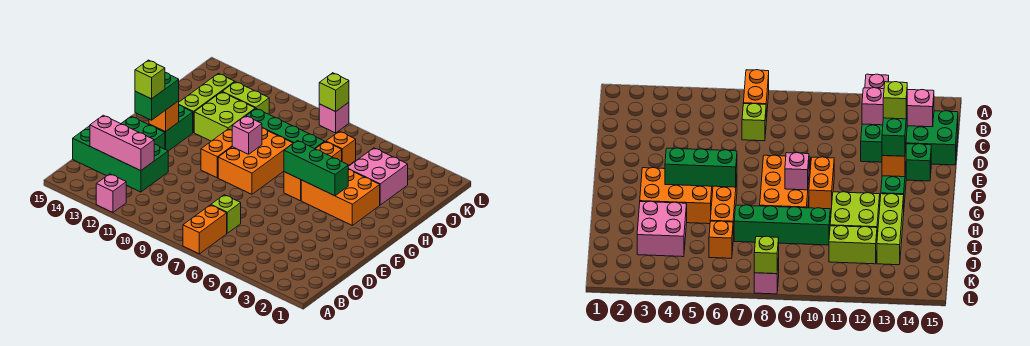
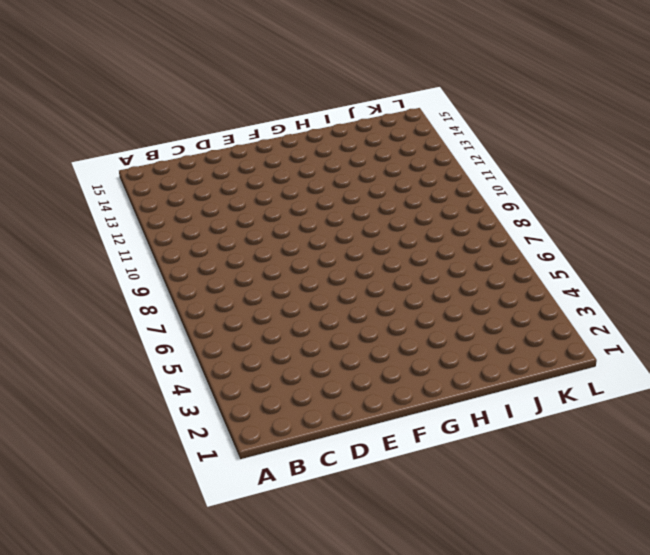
none -> orange brick A7:B7 level 1
none -> pink brick A12 level 1
none -> lime brick C7 level 1

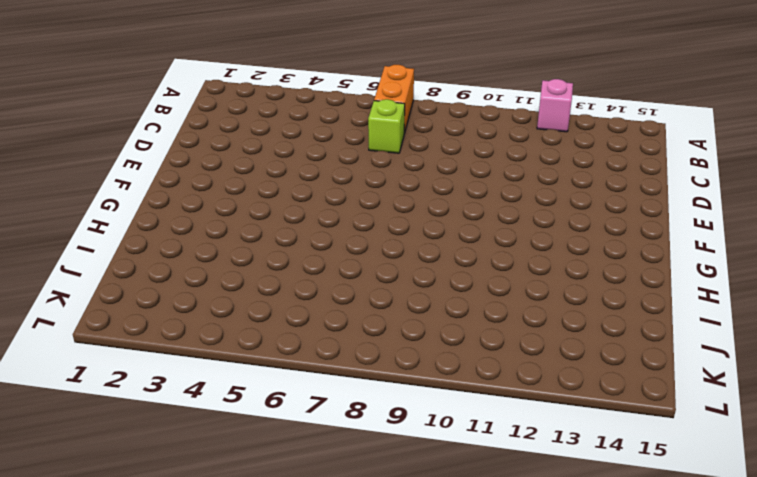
none -> green brick C12:D15 level 1
none -> green brick E13:E14 level 1
none -> orange brick F8:H9 level 1

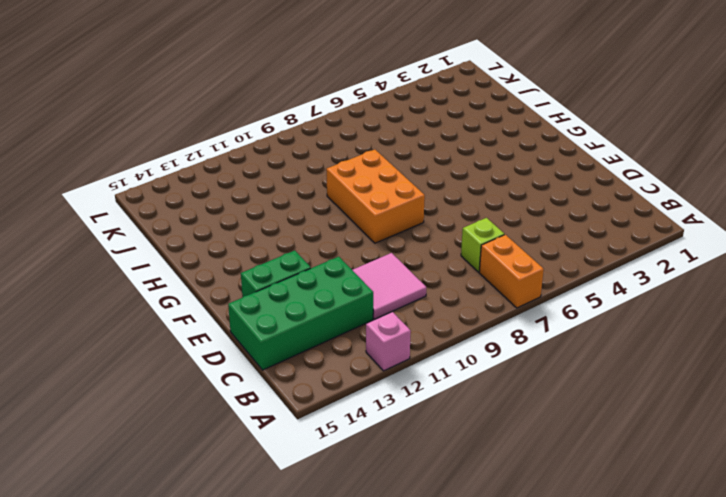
pink tile C10:D11 level 1 -> none
none -> orange brick F10:G10 level 1
none -> green brick F13:G13 level 1
none -> orange brick G3:H5 level 1

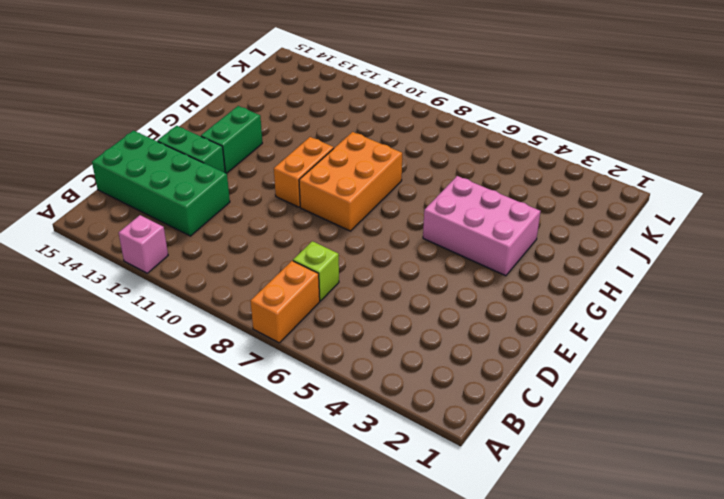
pink brick G3:H5 level 1 -> orange brick G3:H5 level 1
none -> orange brick G6:I6 level 1
none -> lime brick H11:I12 level 1
none -> lime brick H13:J13 level 1

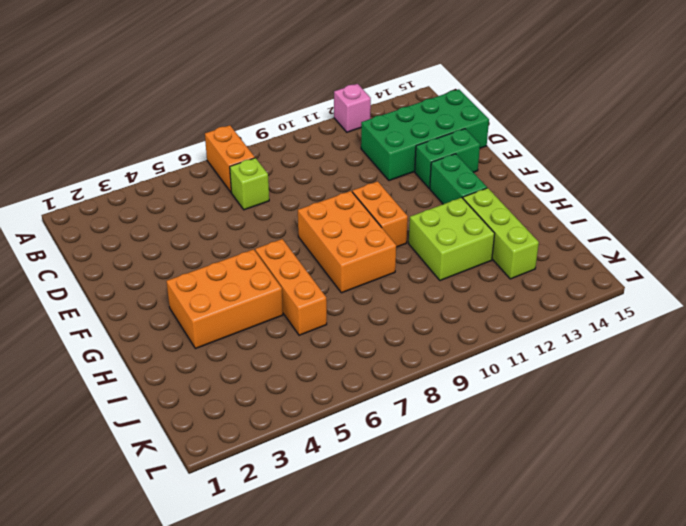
none -> pink brick I3:J4 level 1
none -> green brick I7:I10 level 1
none -> orange brick J6 level 1

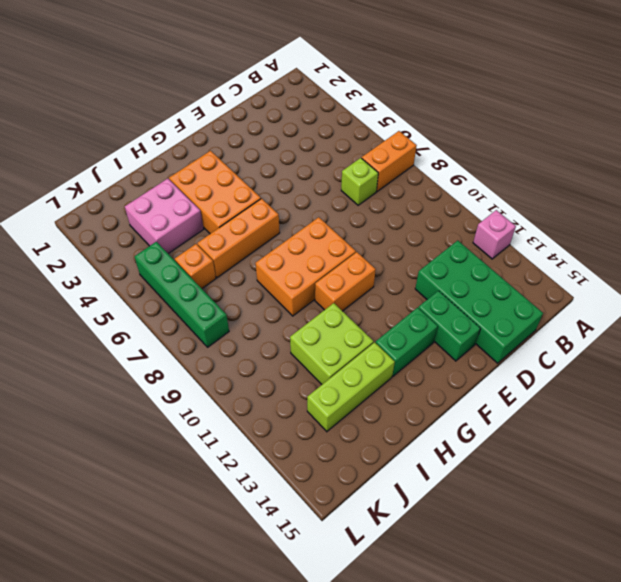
green brick K5:K8 level 1 -> green brick I7:I10 level 1
none -> lime brick J11:J12 level 1
none -> pink brick L8 level 1
none -> pink brick C12:C14 level 2

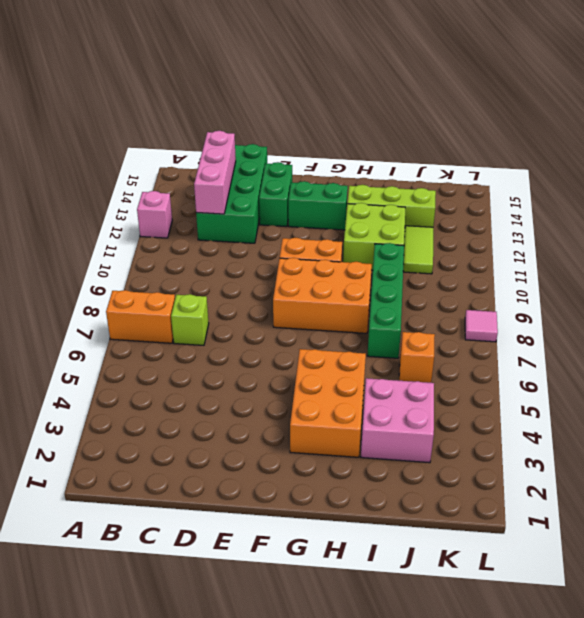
lime tile J11:J12 level 1 -> lime brick J11:J12 level 1
pink tile L8 level 1 -> pink brick L8 level 1
none -> orange brick G6:I6 level 1
none -> orange brick F13 level 2
none -> green brick G4:G6 level 2

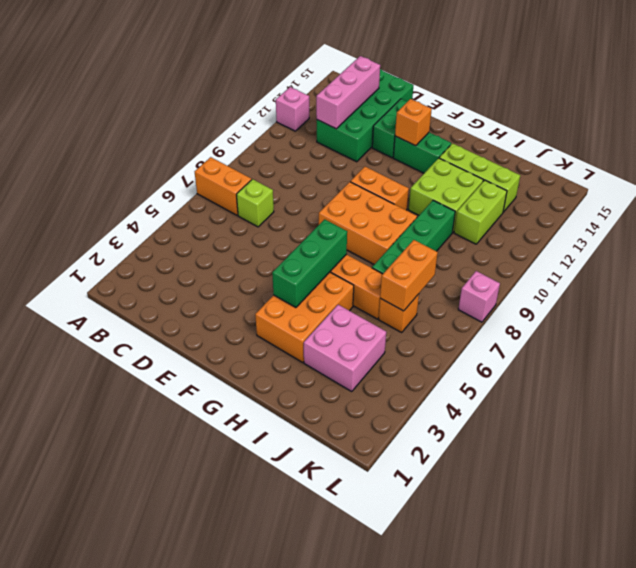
orange brick J6:J7 level 2 -> none
none -> pink brick G9 level 2
none -> lime brick L8 level 2
none -> green brick E13:F13 level 3

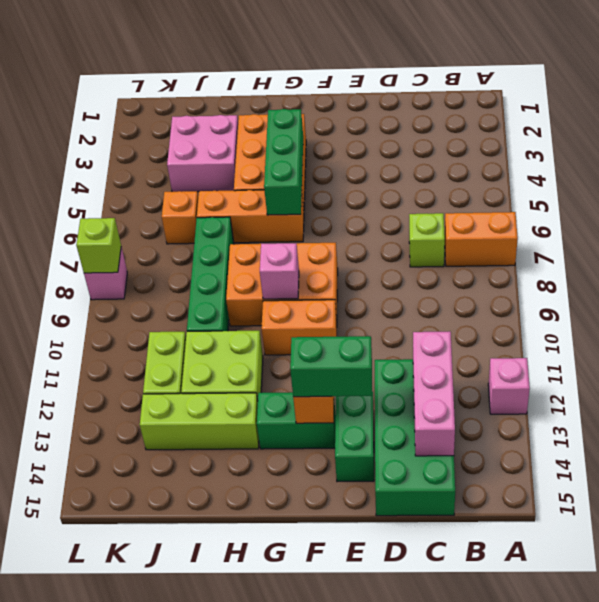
none -> lime brick E13 level 4

